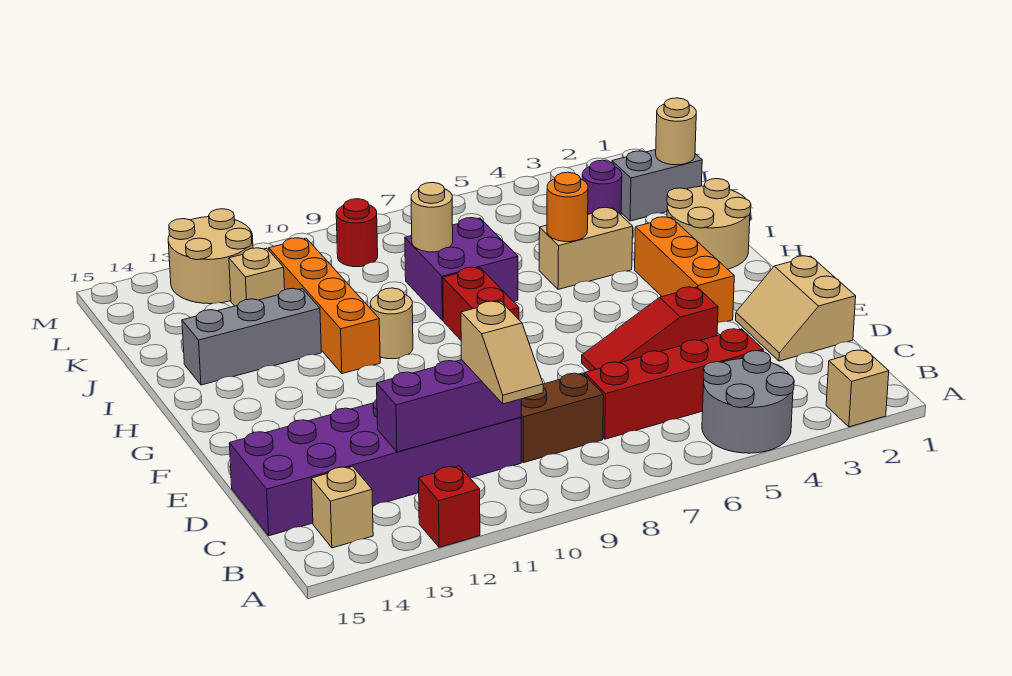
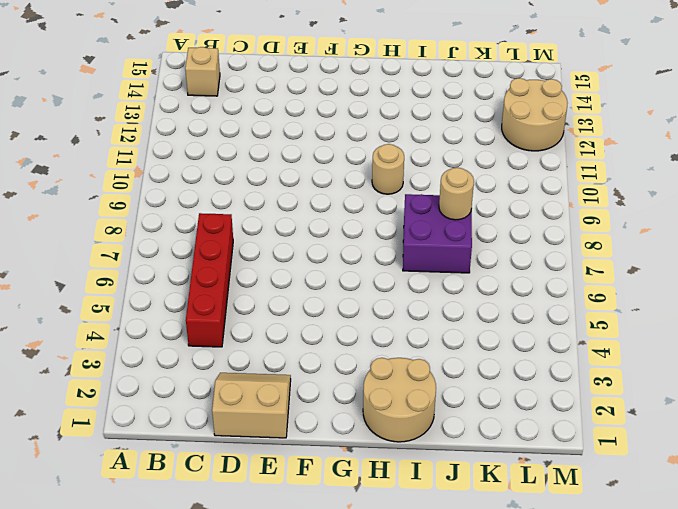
none -> tan brick A2 level 1
none -> grey round brick A4:B5 level 1
none -> red brick A12 level 1

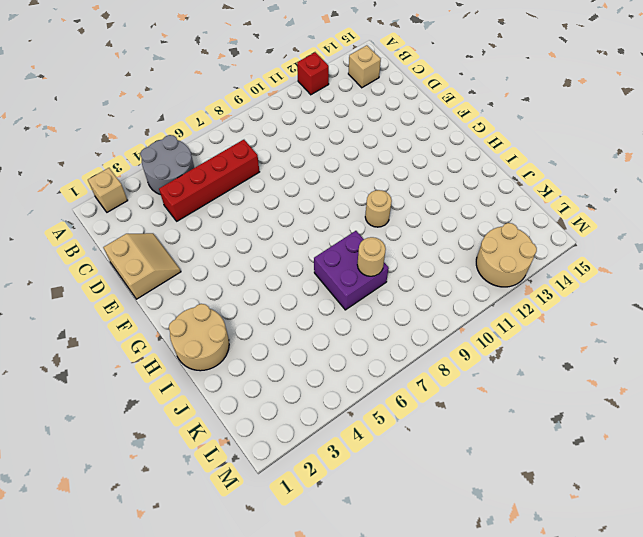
none -> brown brick C8:C9 level 1
none -> purple brick C10:D15 level 1
none -> red slope E4:E6 level 1 top 4

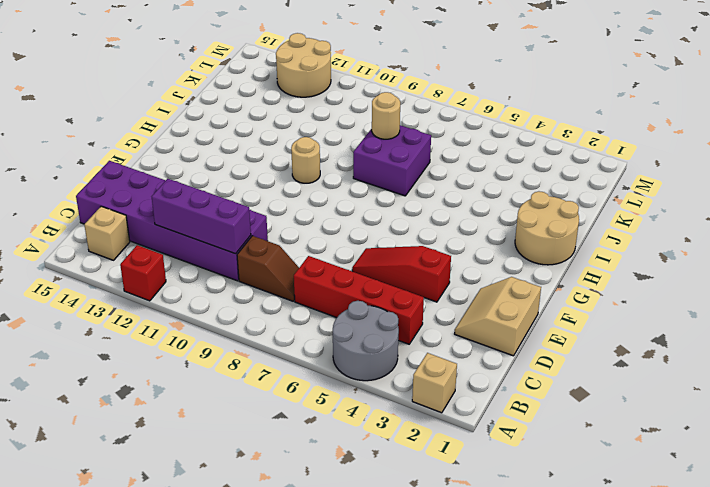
brown slope C8:C9 level 1 top 9 -> brown brick C8:C9 level 1
none -> orange brick F3:H3 level 1
none -> red brick G8:H8 level 1
none -> orange brick H11:K11 level 1

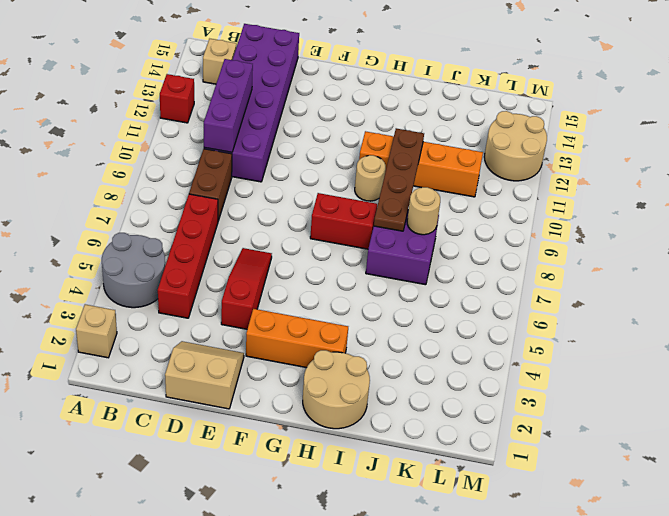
brown plate I8:I11 level 2 -> none
none -> tan brick I4:I5 level 1
none -> grey brick I12:I14 level 1
none -> grey brick K1:K2 level 1

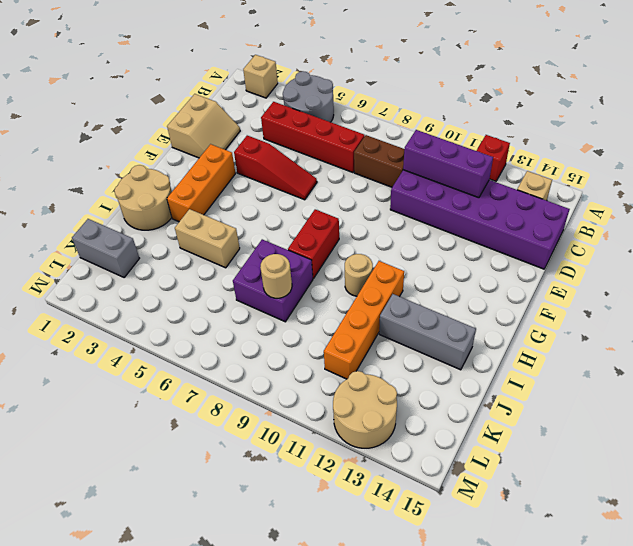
none -> purple round brick K3 level 1
none -> tan brick K12 level 1
none -> red round brick L9 level 1

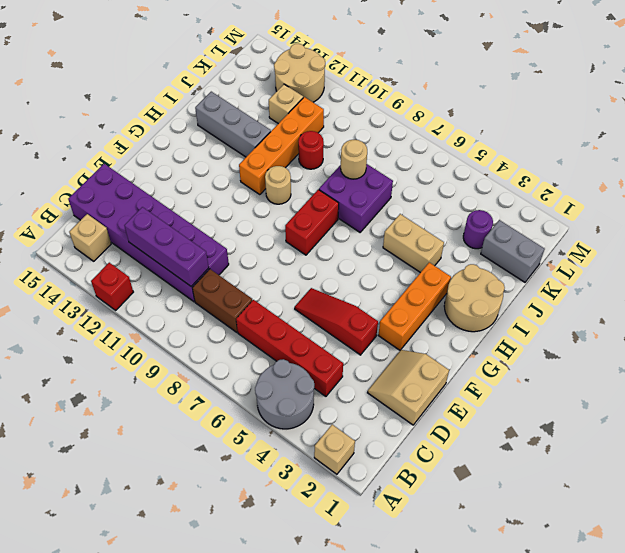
red round brick J10 level 1 -> red round brick L9 level 1
none -> orange round brick I5 level 2
none -> tan round brick K1 level 2
none -> tan slope B10:C10 level 3 top C

